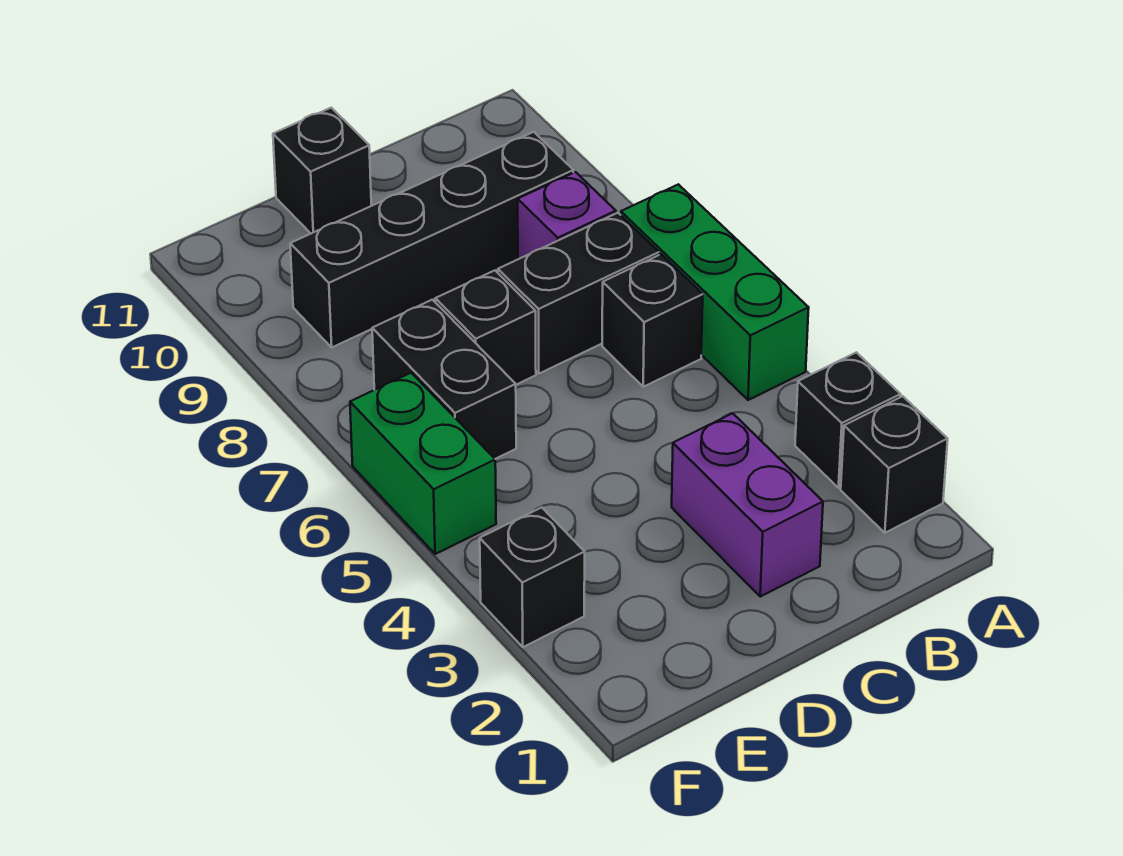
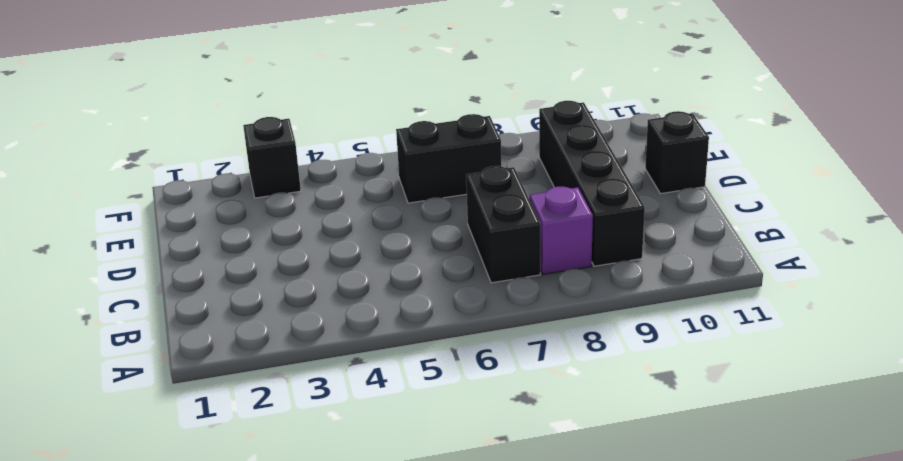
none -> black brick A2 level 1
none -> black brick A3 level 1
none -> green brick A5:A7 level 1

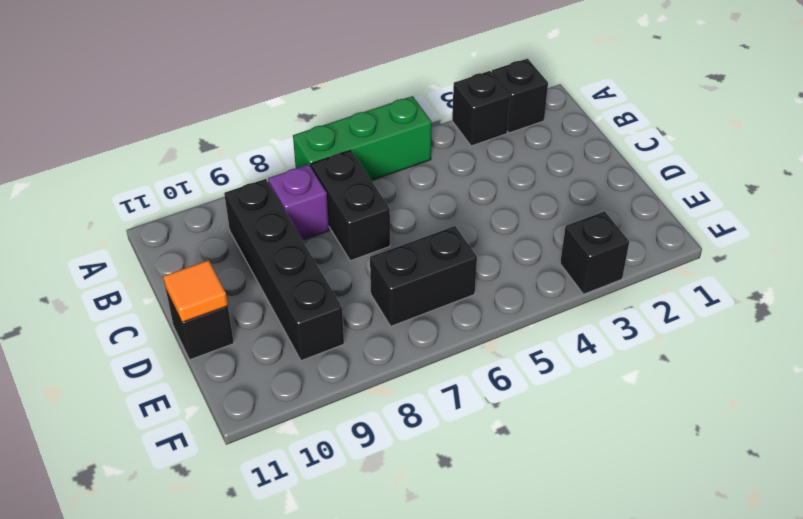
orange tile D11 level 2 -> none
none -> black brick B6 level 1
none -> purple brick C2:C3 level 1
none -> black brick D7 level 1

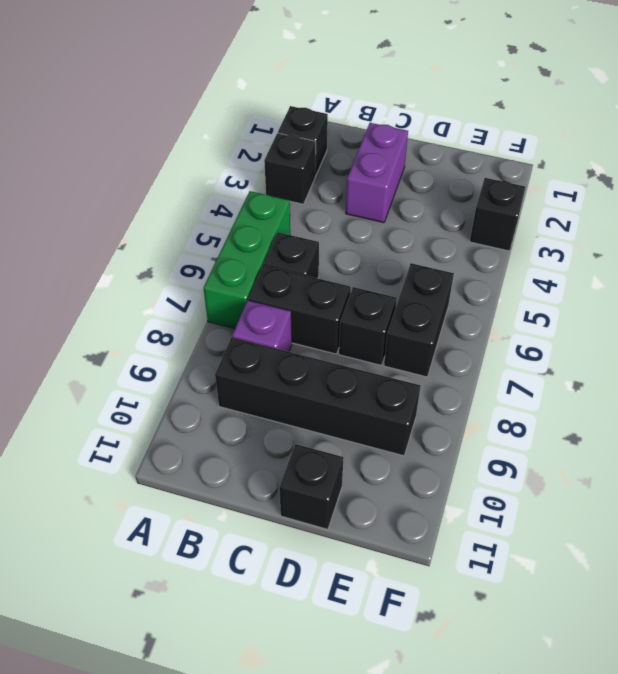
none -> green brick F5:F6 level 1

